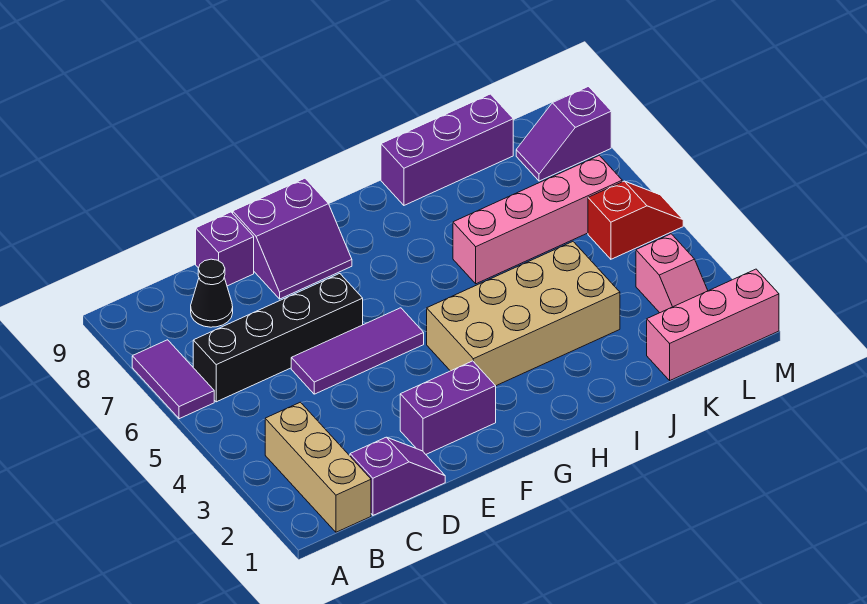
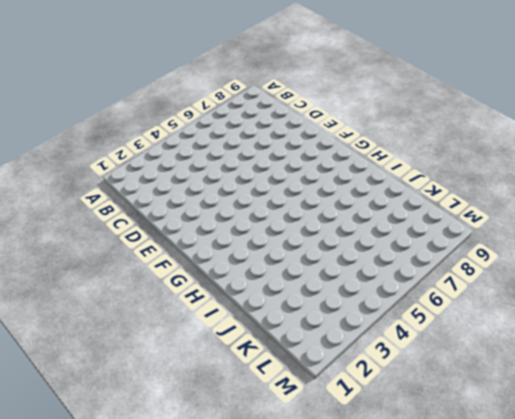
none -> purple tile A6:A7 level 1
none -> tan brick B1:B3 level 1
none -> black brick B6:E6 level 1

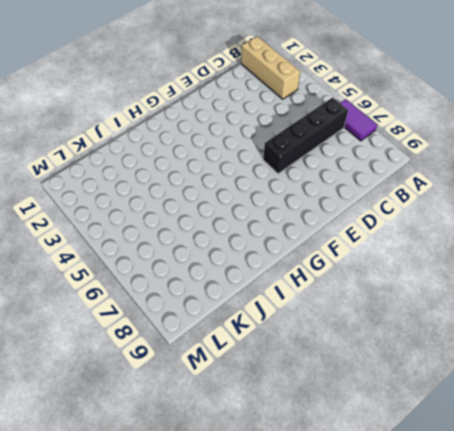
none -> purple slope C1:D1 level 1 top C
none -> black cone C8 level 1
none -> purple tile D5:F5 level 1

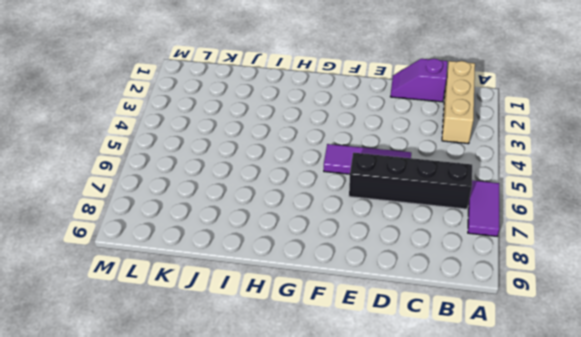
none -> black cone C8 level 1
none -> purple brick D9 level 1
none -> purple brick E2:F2 level 1

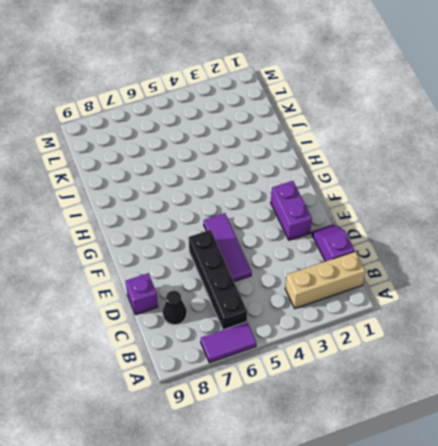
none -> purple slope E8:F9 level 1 top 9
none -> tan brick G3:J4 level 1
none -> pink brick I6:L6 level 1

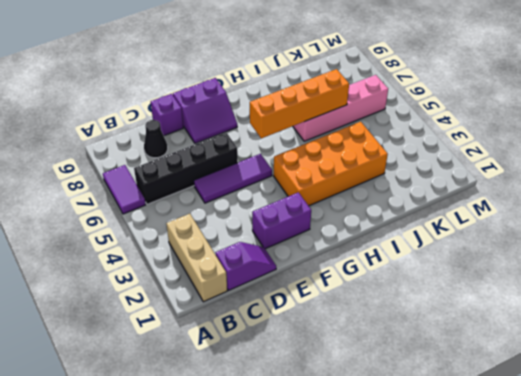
orange brick G3:J4 level 1 -> tan brick G3:J4 level 1
orange brick G6:J6 level 2 -> none
none -> purple brick I9:K9 level 1
none -> pink brick K1:M1 level 1
none -> pink slope L2:L3 level 1 top 3

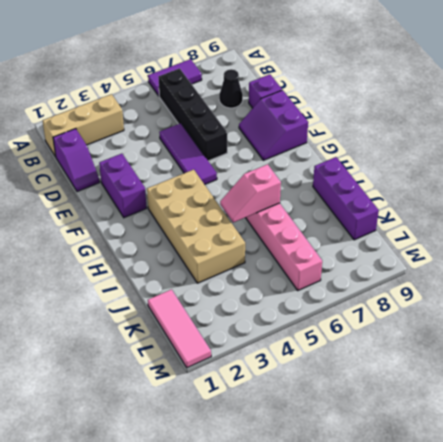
pink slope I5:I6 level 2 top 6 -> pink slope L2:L3 level 1 top 3
pink tile K1:M1 level 1 -> pink brick K1:M1 level 1
none -> red slope L5:M5 level 1 top L
none -> purple slope L8:M8 level 1 top M

